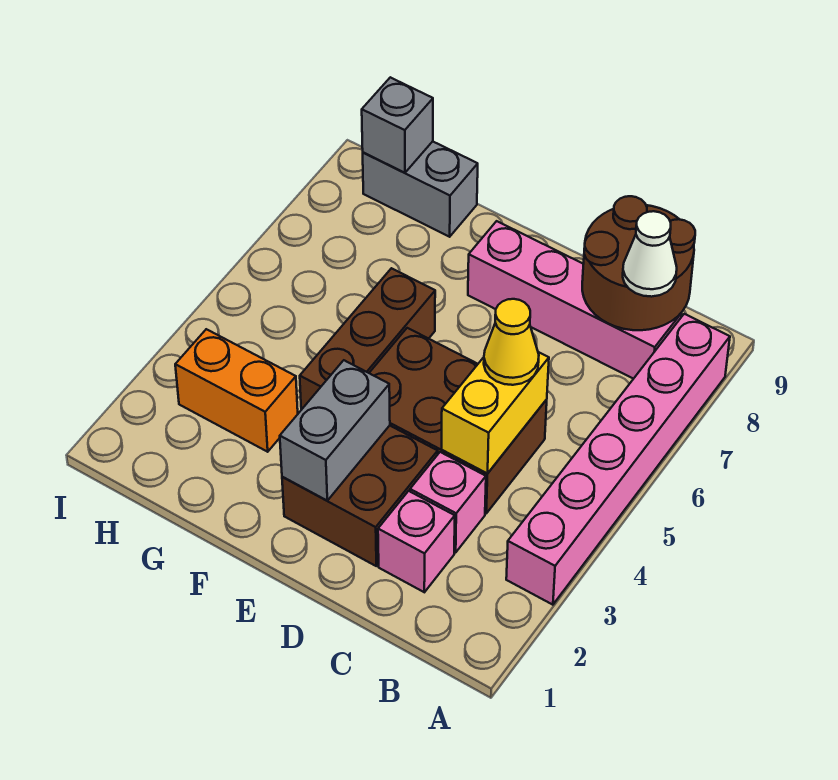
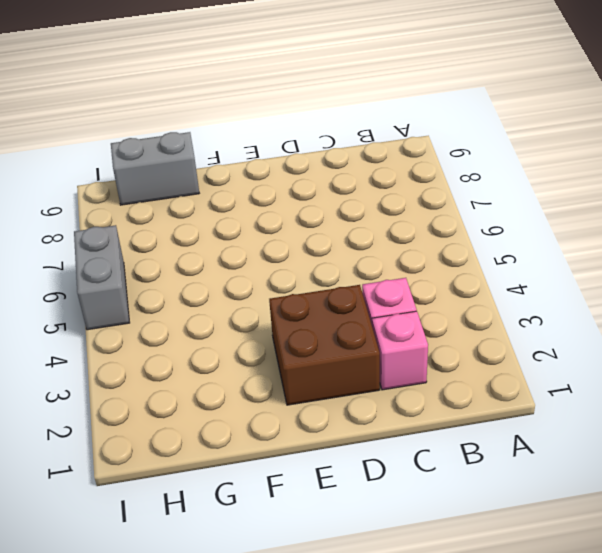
grey brick I5:I6 level 1 -> grey brick E2:E3 level 2
none -> pink brick A3:A8 level 1
none -> pink brick B8:E8 level 1
none -> brown brick C4:E5 level 1

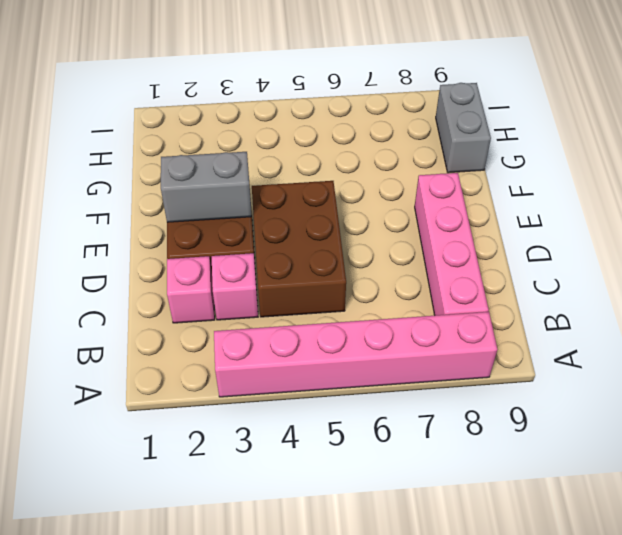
none -> brown brick F4:F6 level 1
none -> orange brick G3:H3 level 1
none -> brown round brick B8:C9 level 2

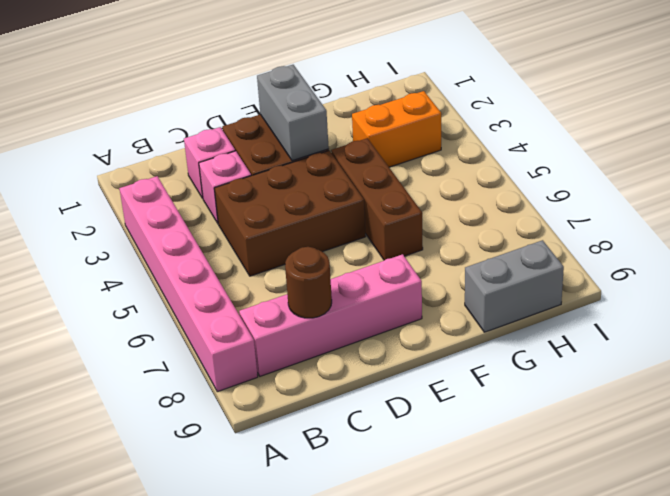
brown round brick C8 level 2 -> brown round brick B8:C9 level 2
none -> yellow brick C4:C5 level 2
none -> grey brick H9 level 2
none -> white cone B8 level 3

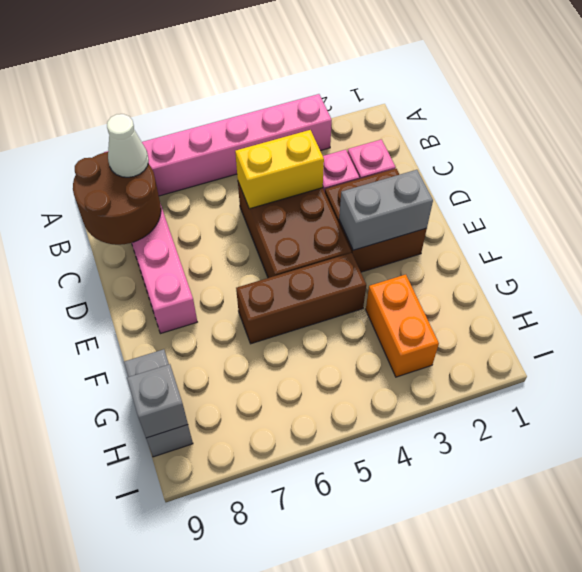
none -> yellow cone C5 level 3

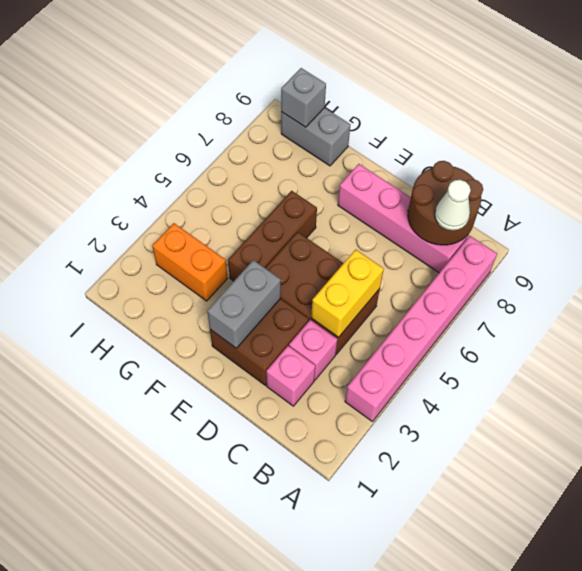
none -> yellow cone C5 level 3

